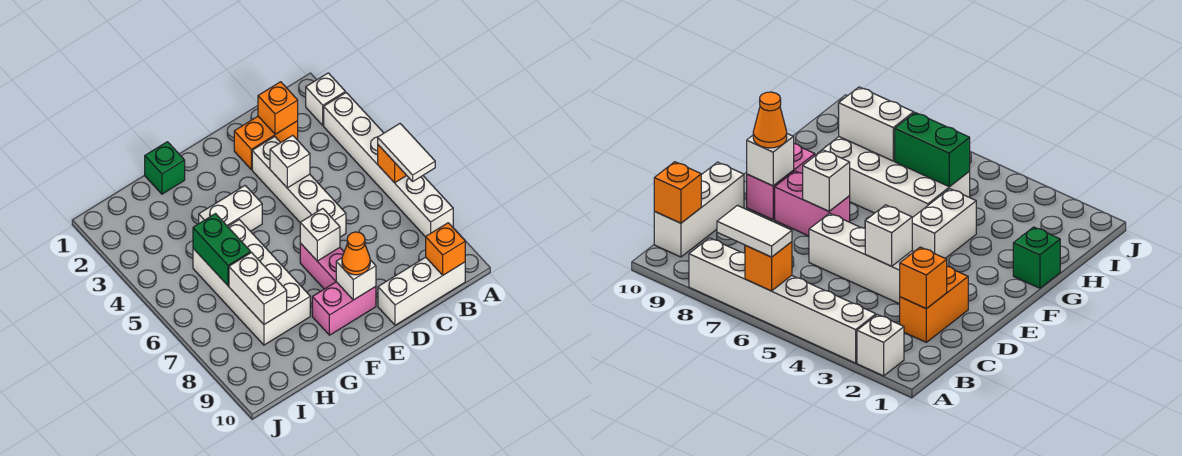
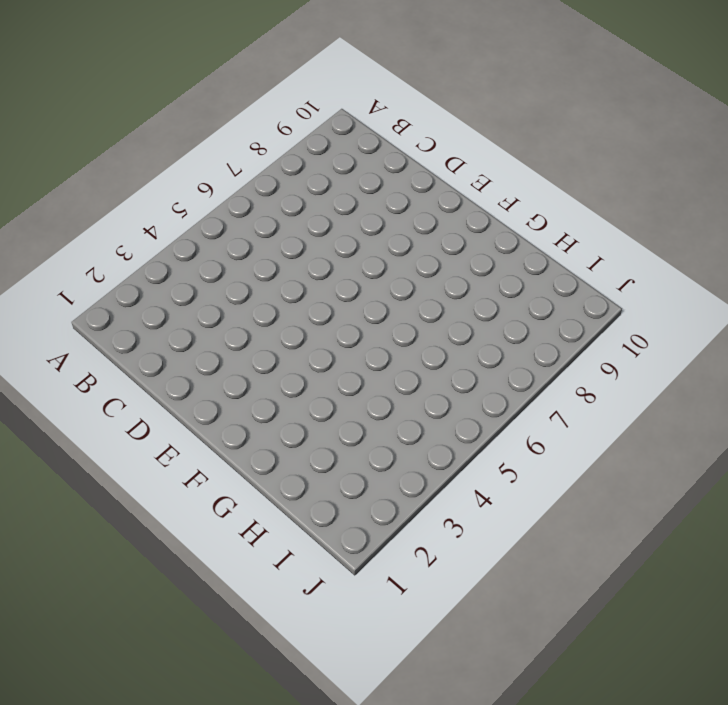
none -> white brick A2 level 1
none -> white brick A3:A8 level 1
none -> white brick B10:D10 level 1

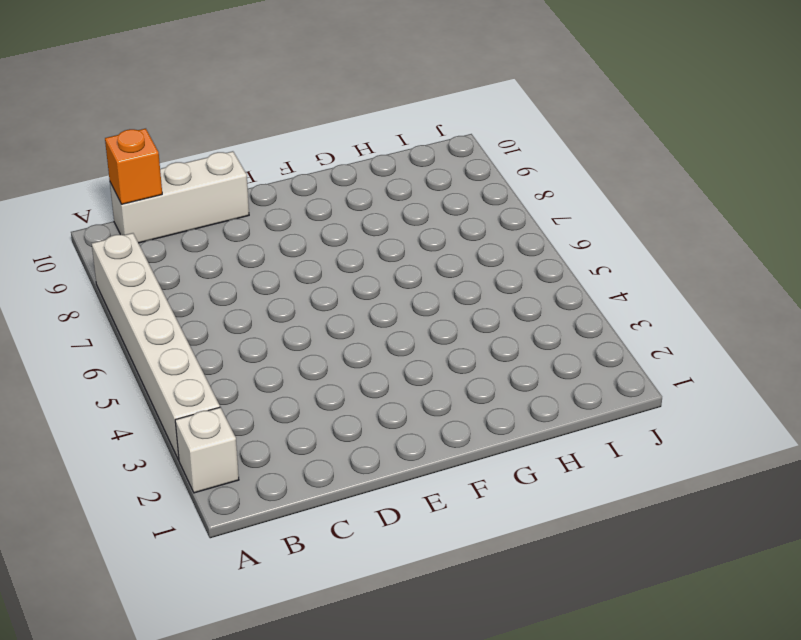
none -> orange brick C2:D2 level 1
none -> white brick D3:D6 level 1
none -> pink brick E7:E8 level 1

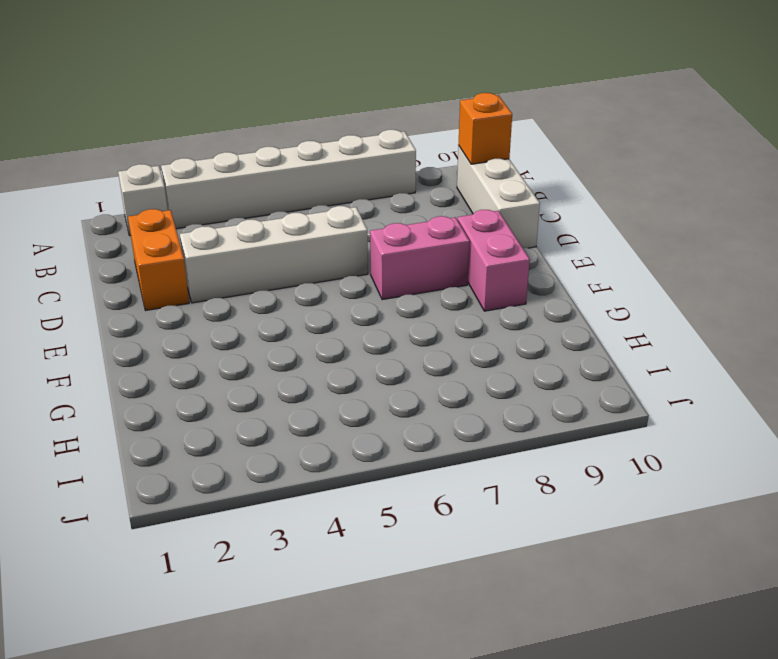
none -> white brick F4:G4 level 1
none -> green brick G1 level 1
none -> white brick G5:H8 level 1

